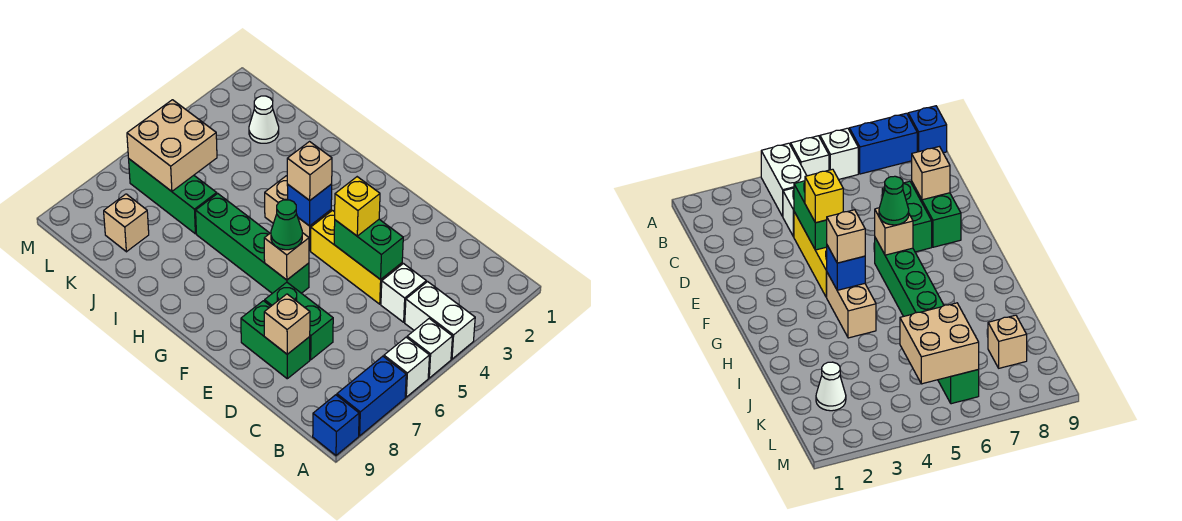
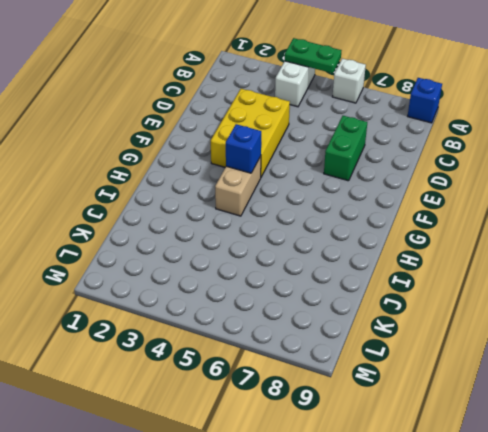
green plate A4:A5 level 2 -> none
yellow brick D3:F4 level 1 -> yellow brick D4:F4 level 1
none -> white brick A5 level 1
none -> blue brick A7:A8 level 1
none -> white brick C4 level 1

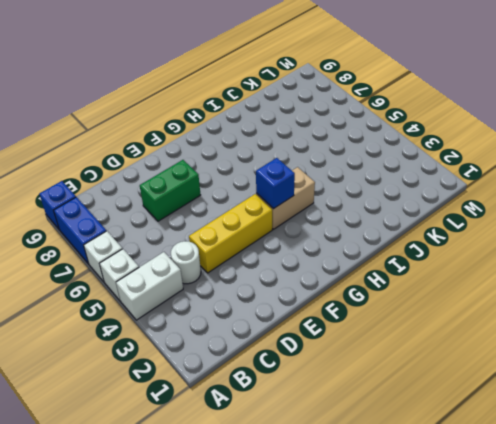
white round brick C4 level 1 -> white brick C4 level 1
none -> green brick D8:E8 level 1
none -> green brick F6:I6 level 1
none -> green brick J6:L6 level 1

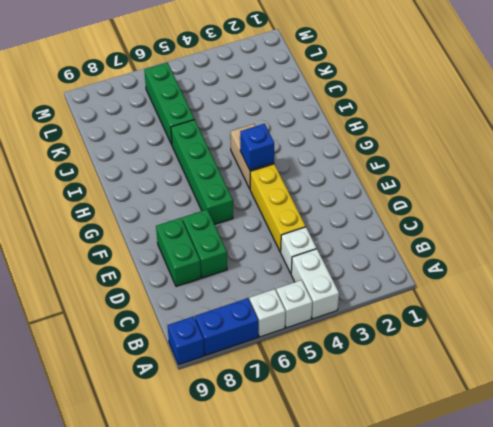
none -> white cone K2 level 1
none -> tan brick K8 level 1
none -> green brick D4:E4 level 2

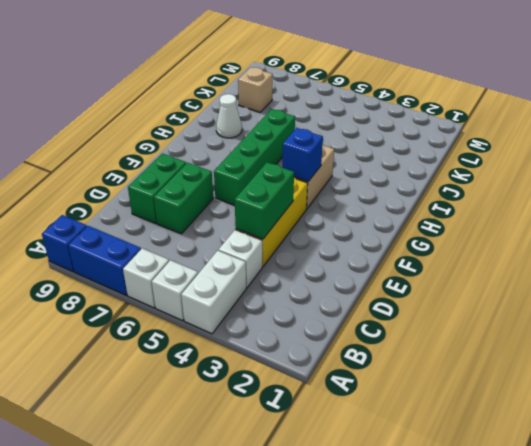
white cone I8 level 1 -> white cone K2 level 1
none -> green brick J6:L6 level 1
none -> tan brick D8 level 2
none -> tan brick F6 level 2

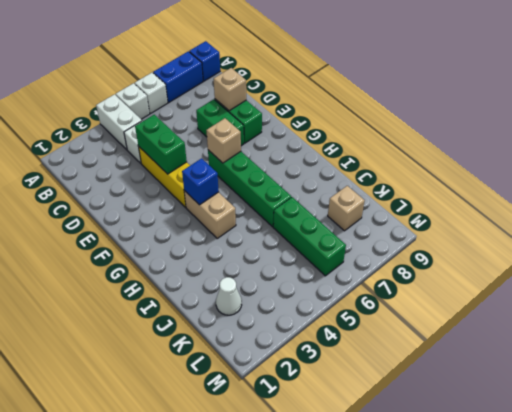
none -> tan brick K5:L6 level 2
none -> yellow brick E4 level 3
none -> green cone F6 level 3

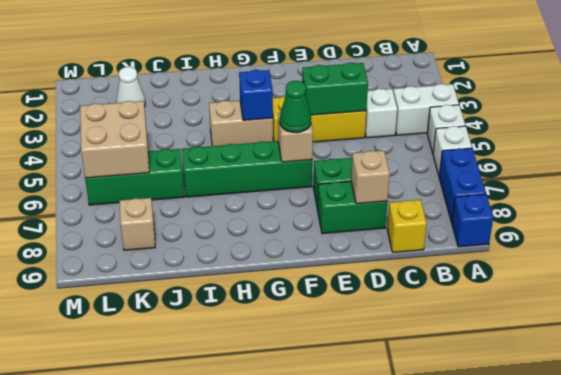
yellow brick C9 level 1 -> yellow brick E4 level 3
none -> tan brick G4 level 3

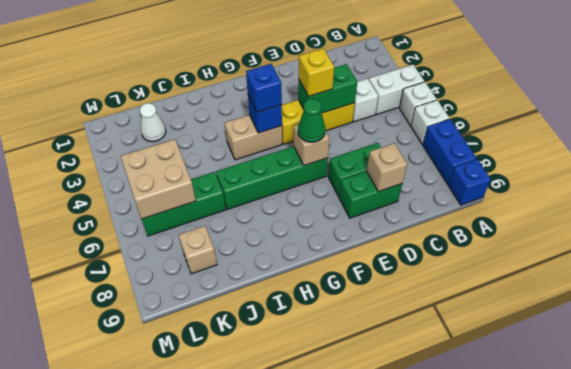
blue brick G4 level 3 -> tan brick G4 level 3

